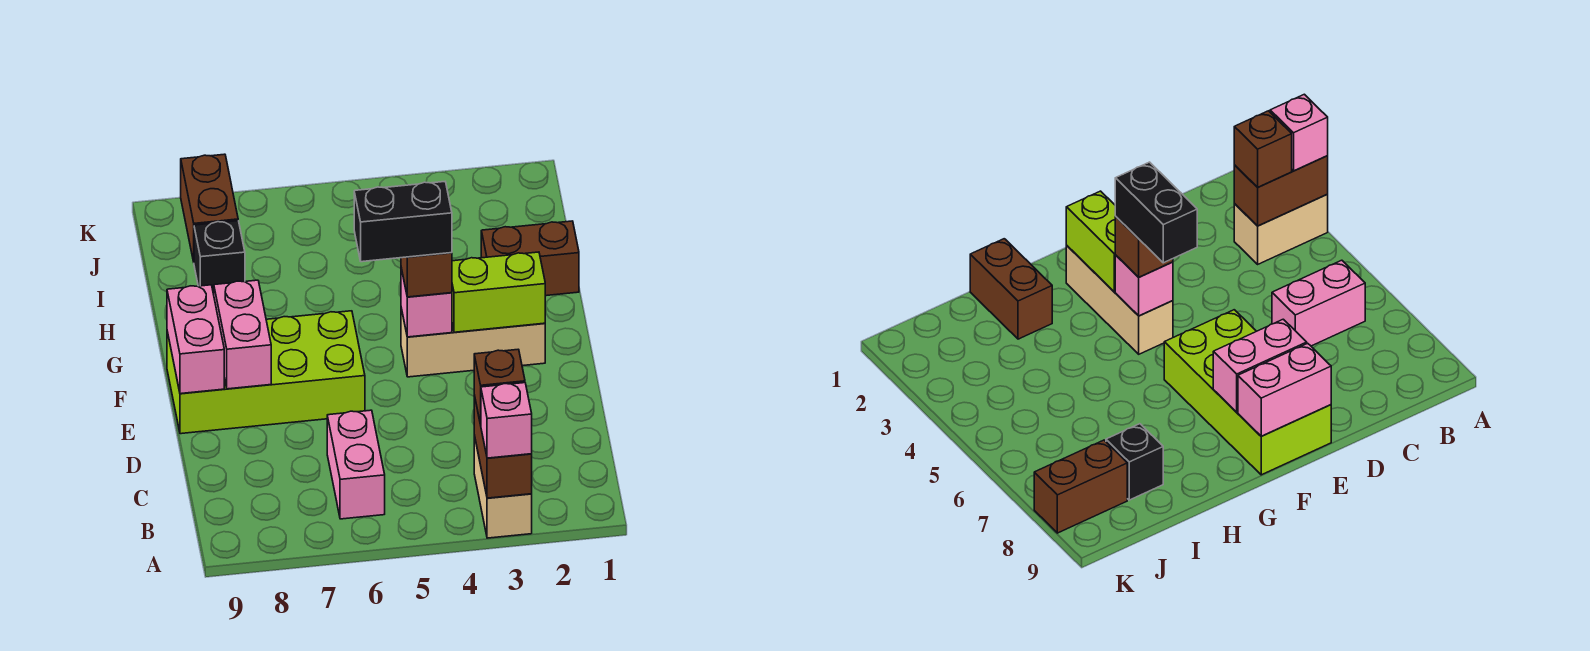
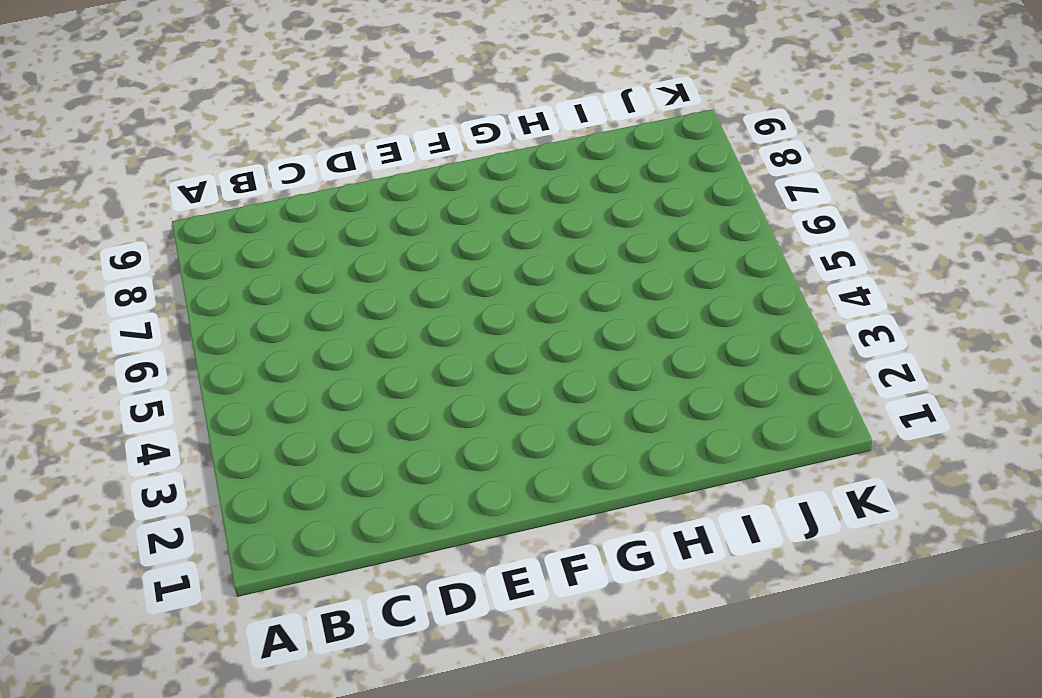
none -> tan brick A3:B3 level 1
none -> pink brick B6:C6 level 1
none -> lime brick E6:F9 level 1

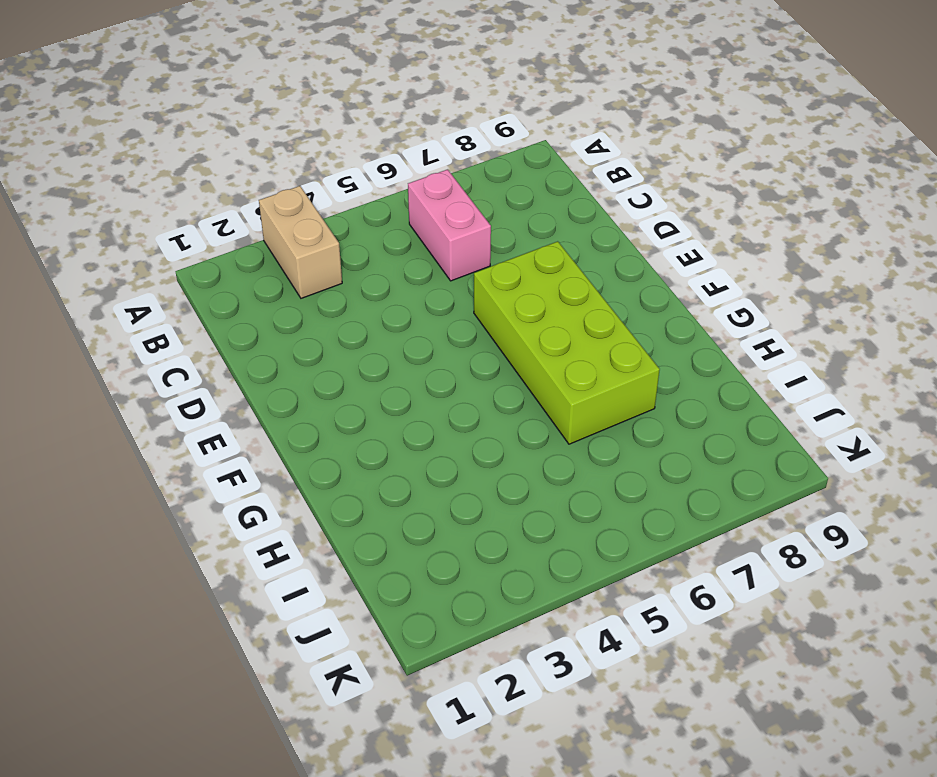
lime brick E6:H7 level 1 -> lime brick E6:F9 level 1
none -> tan brick F2:F4 level 1
none -> brown brick H1:H2 level 1
none -> black brick I8 level 1

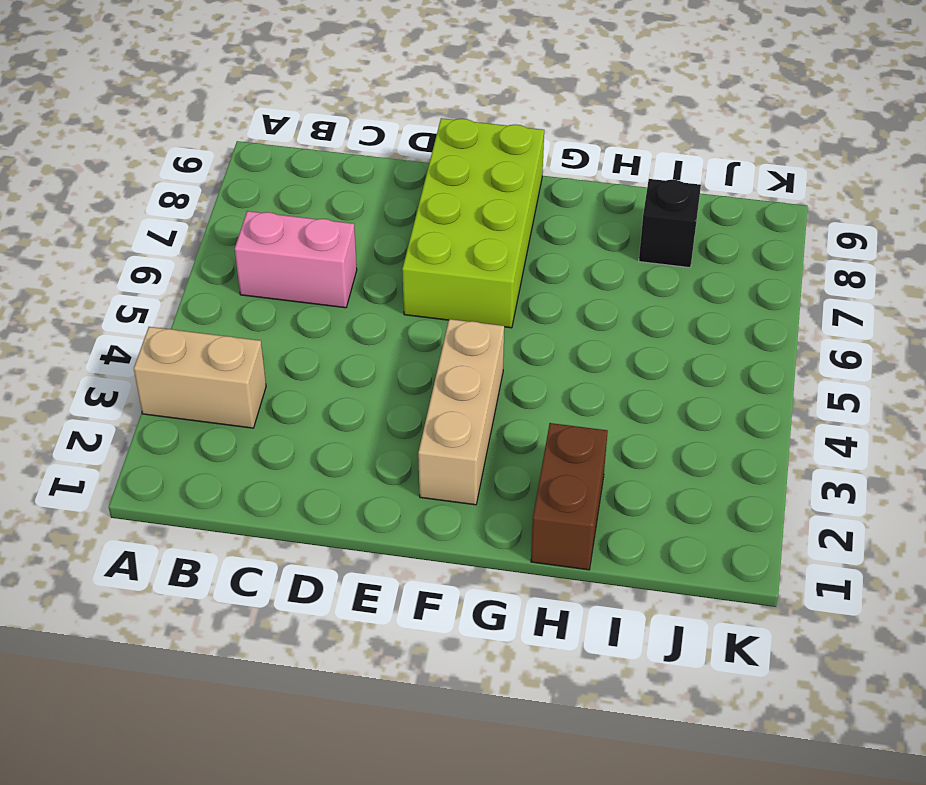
none -> brown brick J8:K8 level 1
none -> brown brick A3:B3 level 2
none -> pink brick E8:F8 level 2

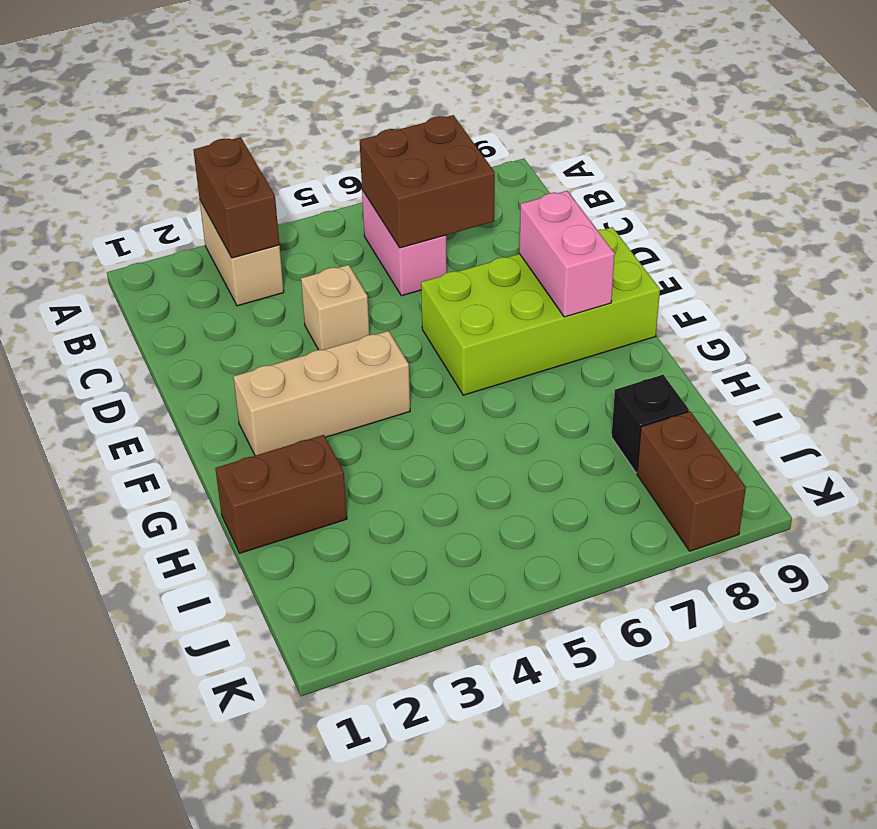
brown brick B6:C7 level 2 -> none
tan brick D4 level 1 -> none
none -> pink brick E9:F9 level 2
none -> lime brick F2:F3 level 2
none -> pink brick F4 level 2

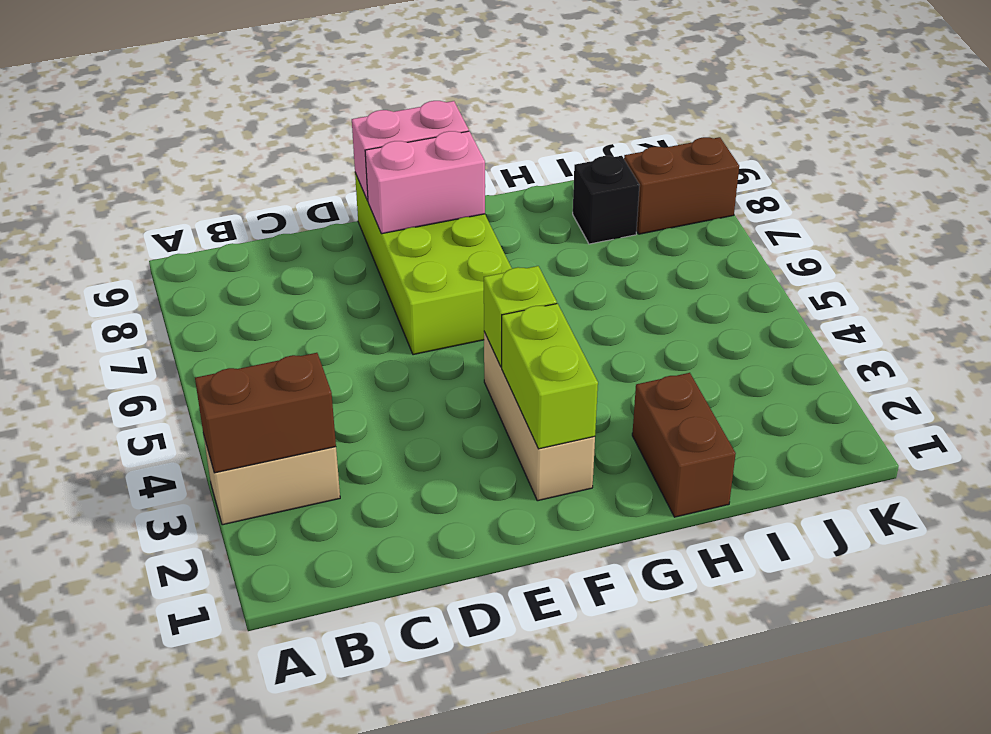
lime brick F4 level 2 -> pink brick F4 level 2
none -> pink brick B6:C6 level 1
none -> pink brick A3 level 3
none -> brown brick B3 level 3

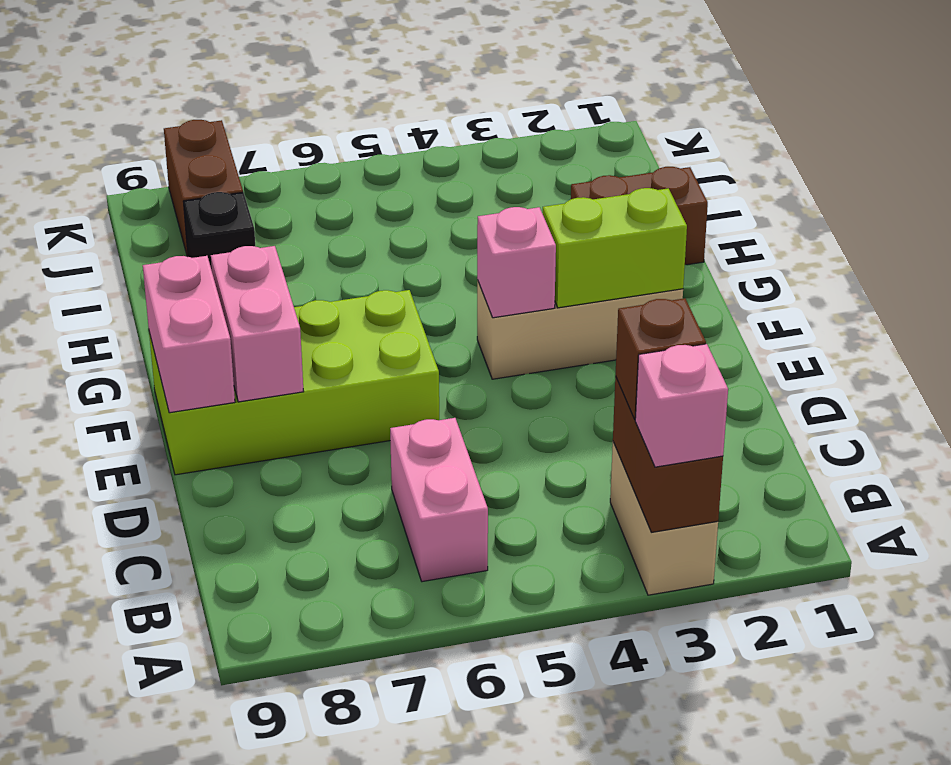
none -> brown brick F4 level 3
none -> black brick F4:F5 level 4

